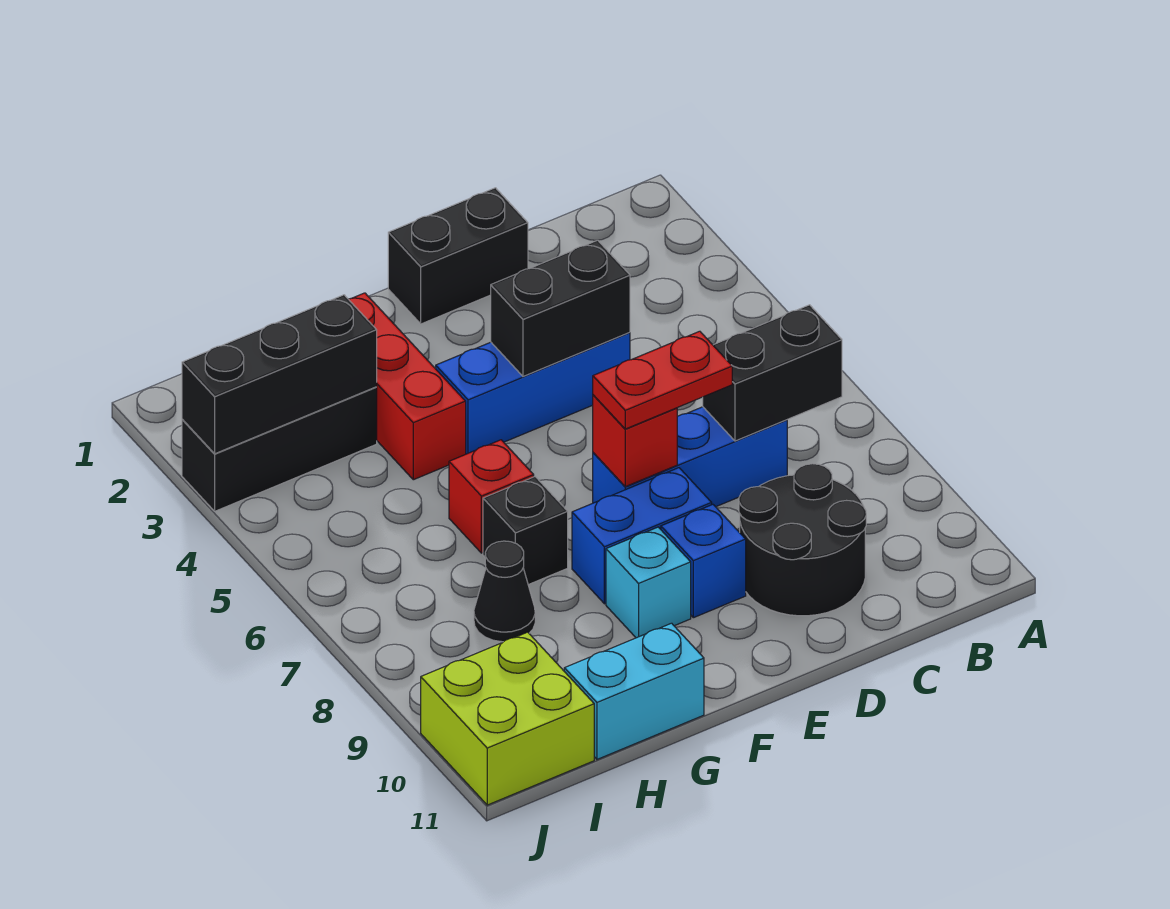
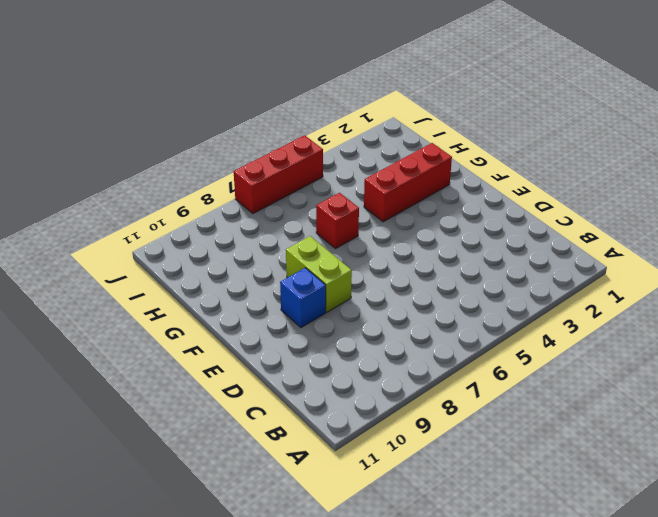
lime brick E8:F8 level 1 -> blue brick E8:F8 level 1
red brick J5:J7 level 1 -> none
none -> blue brick C7:E7 level 1
none -> black round brick C9:D10 level 1
none -> black brick D1:E1 level 1

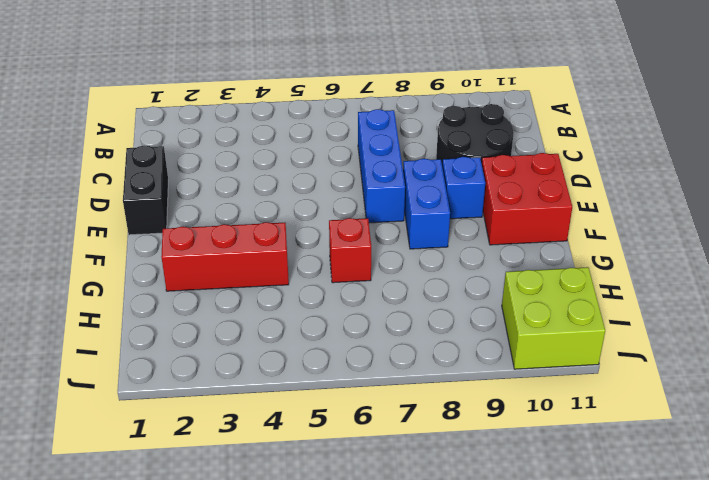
red brick E10:F11 level 1 -> none
none -> blue brick D4:F4 level 1
none -> cyan brick F9 level 1
none -> black brick G7 level 1

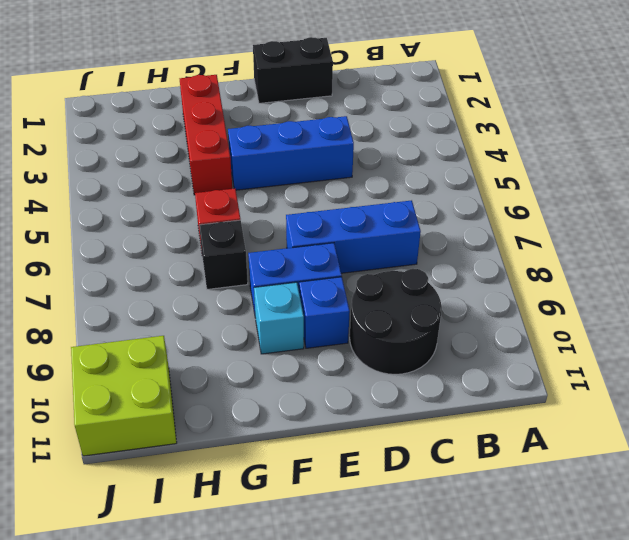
none -> cyan brick G11:H11 level 1
none -> black brick H3:J3 level 1
none -> black cone H8 level 1

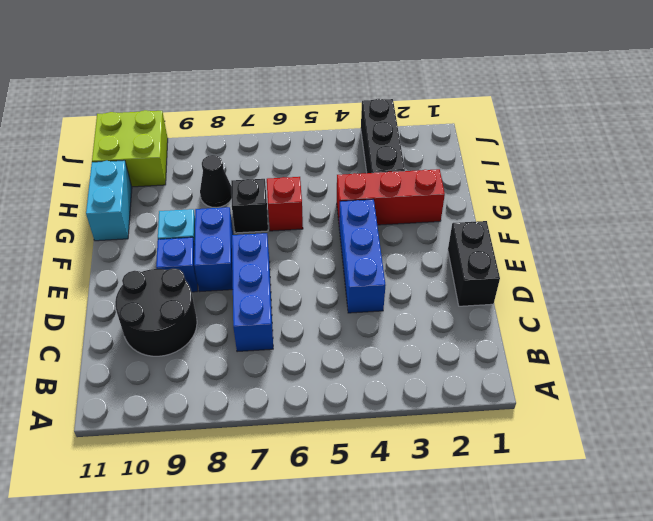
none -> black brick B7:C7 level 2
none -> black brick D4:E4 level 2
none -> red brick E7 level 2

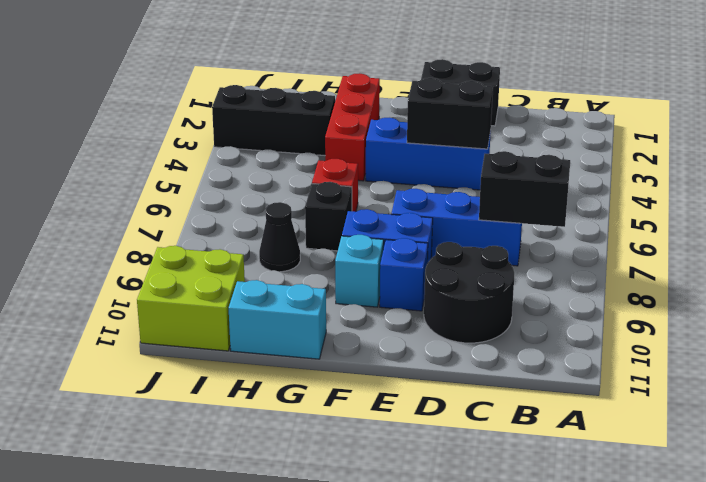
none -> red brick E7 level 2
none -> black brick H3:J3 level 2
none -> red plate D7:E7 level 3

